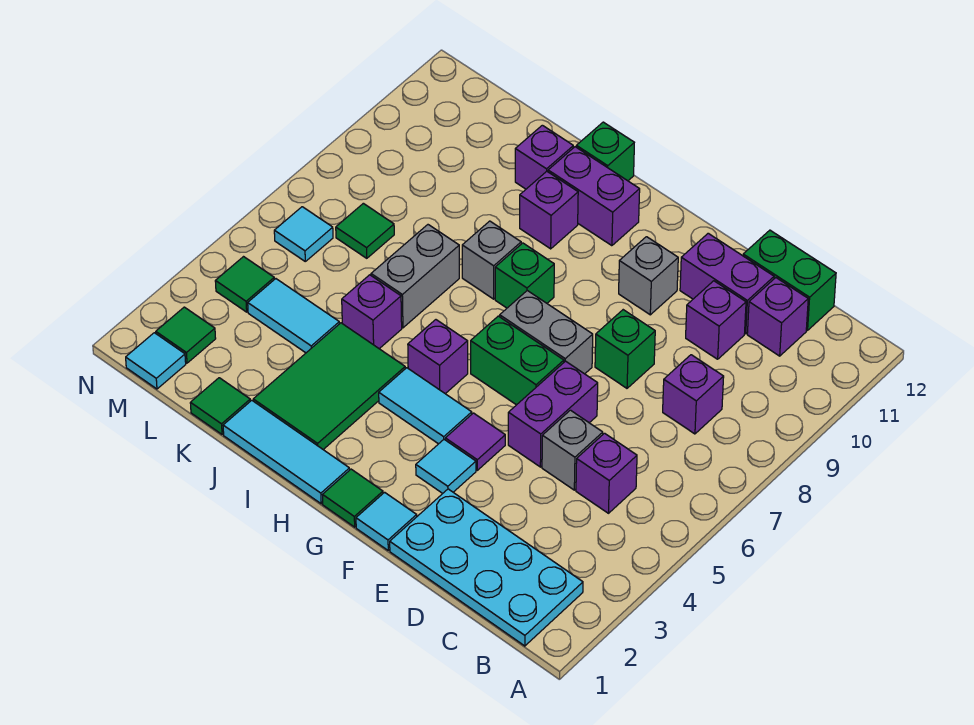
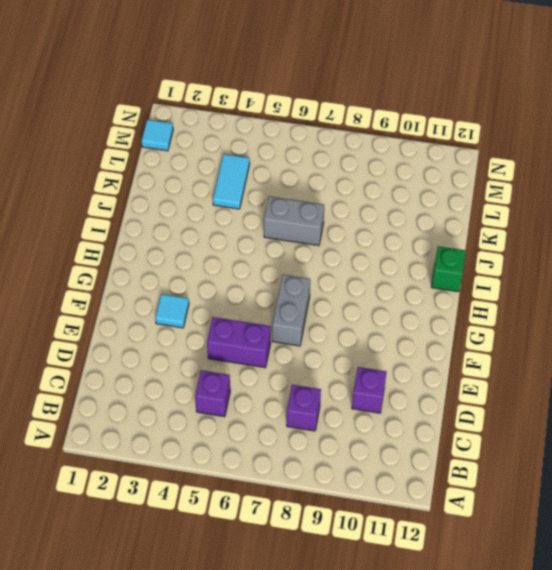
none -> cyan plate B1:E2 level 1
none -> purple brick C11 level 1
none -> green brick C12:D12 level 1
none -> grey brick D5 level 1

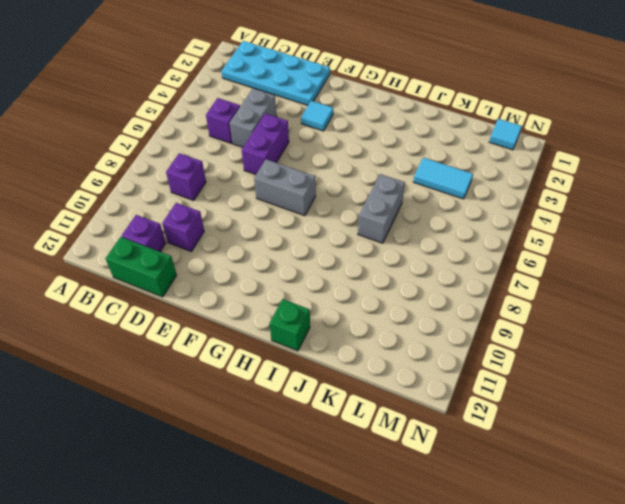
grey brick D4:D5 level 1 -> grey brick D5 level 1
none -> purple brick D11:E11 level 1
none -> green brick E8 level 1
none -> cyan tile F1 level 1
none -> purple tile F4 level 1

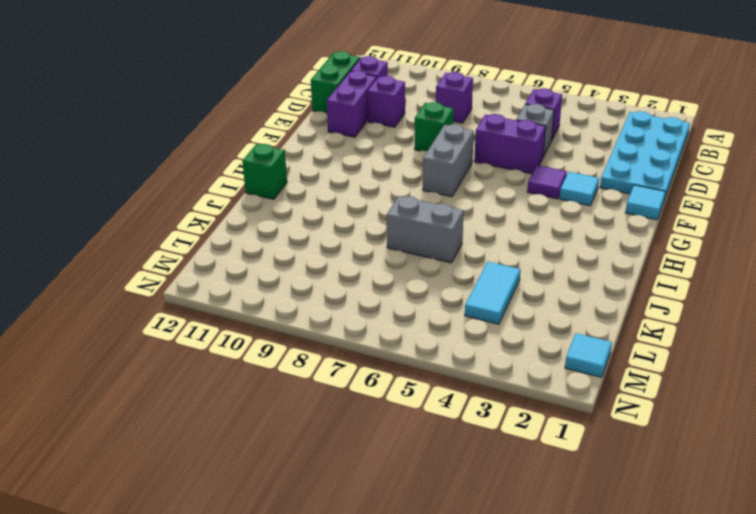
none -> green brick F6:G6 level 1
none -> grey brick F10 level 1
none -> green tile G1 level 1
none -> cyan tile G4:H4 level 1

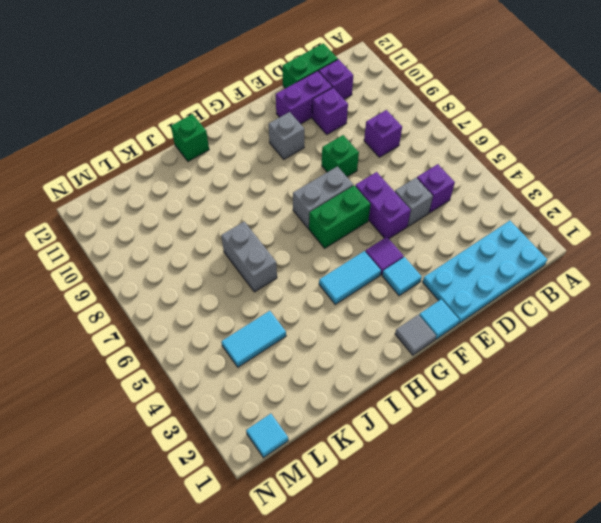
grey tile G1 level 1 -> green tile G1 level 1
none -> cyan tile H1:J1 level 1
none -> purple brick H5 level 1
none -> green brick H8 level 1
none -> purple brick H11:I11 level 1

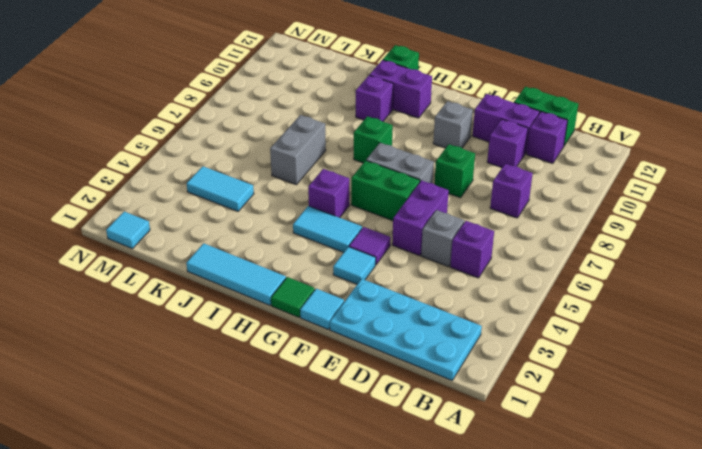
none -> green tile I2:J4 level 1
none -> grey brick I8 level 1
none -> purple brick J5 level 1
none -> purple brick J11 level 1

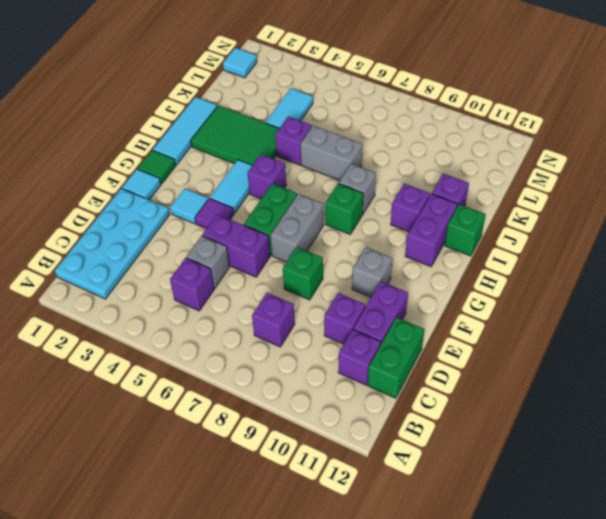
none -> green tile K1 level 1
none -> green tile L7 level 1
none -> green tile M2 level 1
none -> green tile M4 level 1

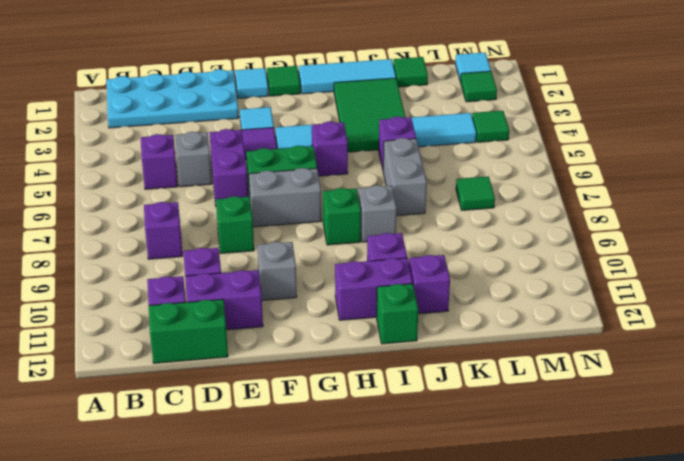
none -> cyan tile M6 level 1

